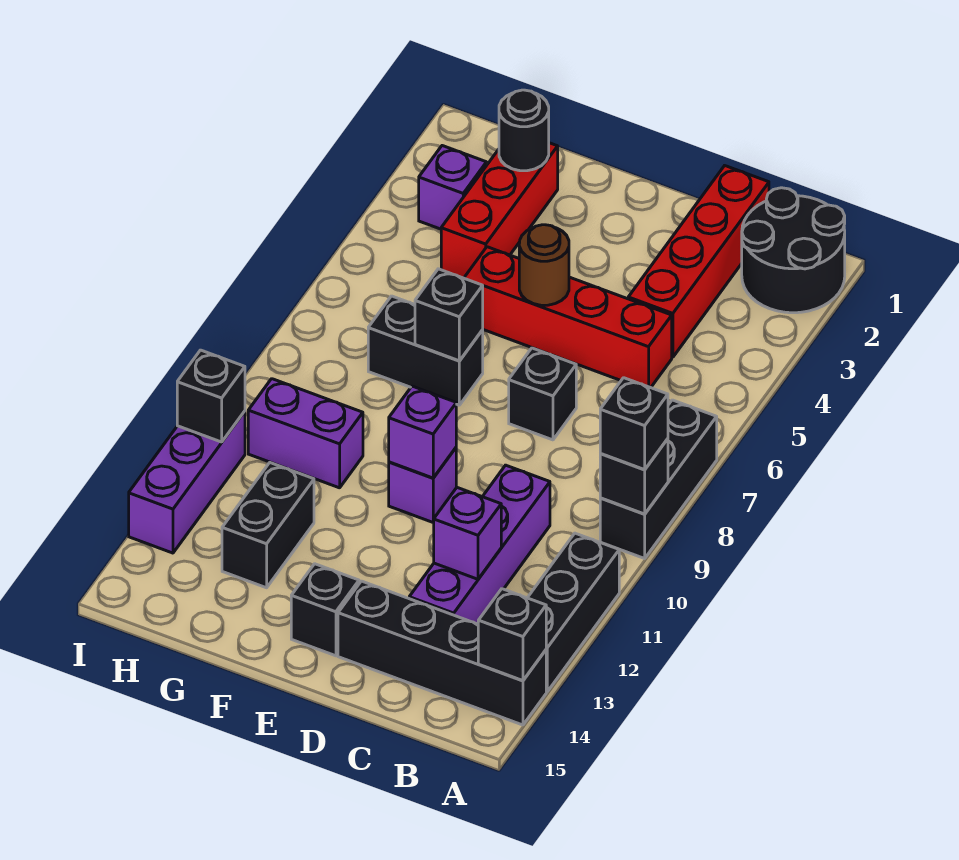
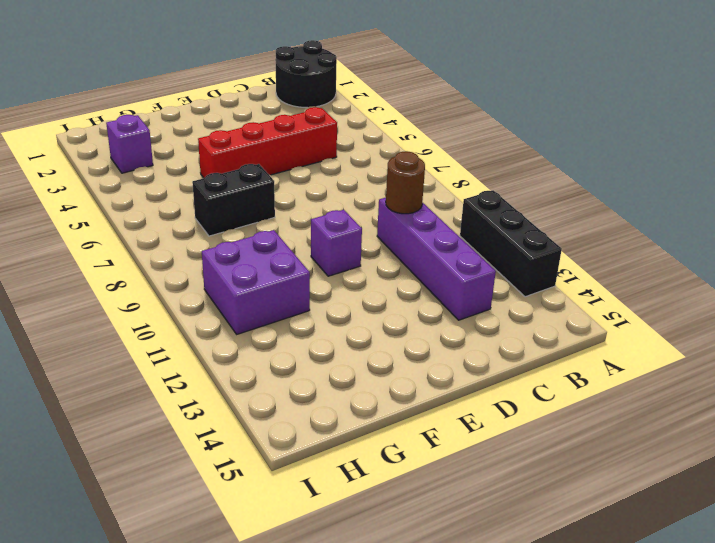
brown round brick C10 level 2 -> brown round brick E5 level 2
purple brick G10:H11 level 1 -> purple brick G10:H10 level 1
none -> black brick A7:A9 level 1
none -> black brick A14:D14 level 1
none -> red brick C1:C4 level 1

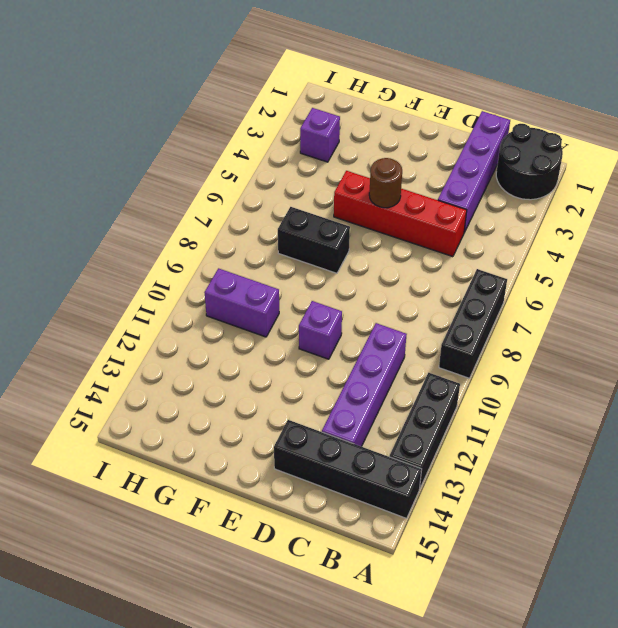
purple brick C1:C4 level 1 -> red brick C1:C4 level 1
none -> black brick D7 level 1
none -> black brick E14 level 1
none -> red brick G2:G4 level 1

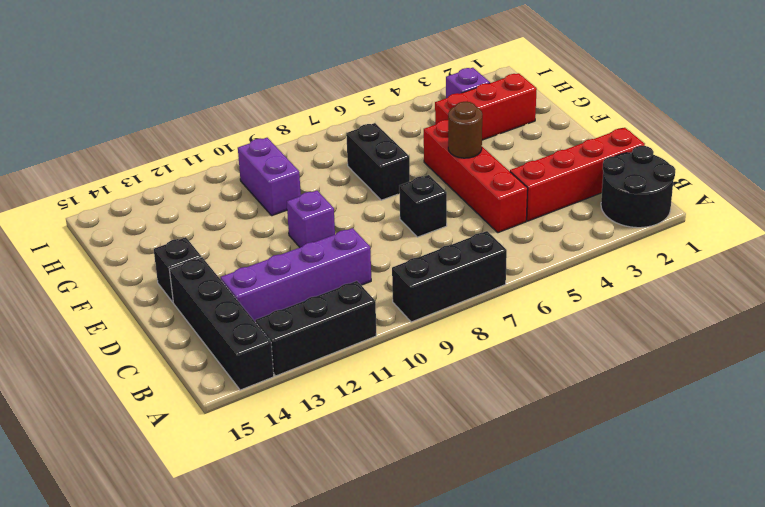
none -> black brick G12:G13 level 1
none -> purple brick I11:I13 level 1
none -> black brick A9 level 2

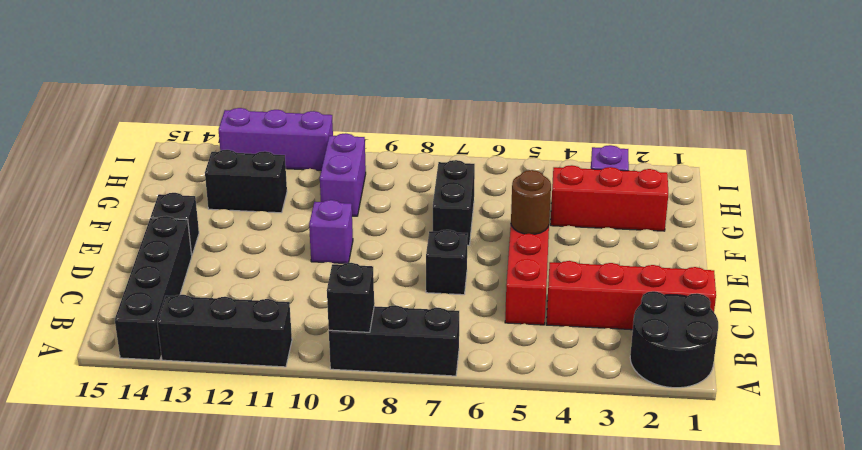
none -> purple brick C10:C13 level 1
none -> black brick A14 level 2
none -> purple brick C12 level 2

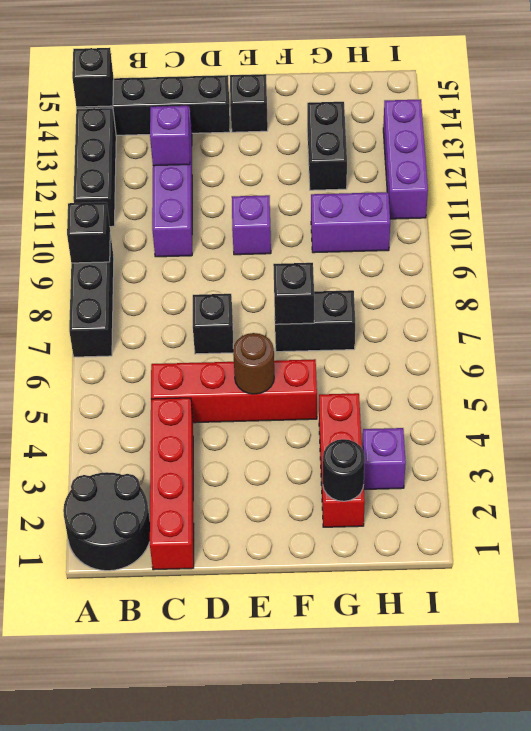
none -> purple brick E10 level 2
none -> black brick I11 level 2
none -> black brick A9 level 3

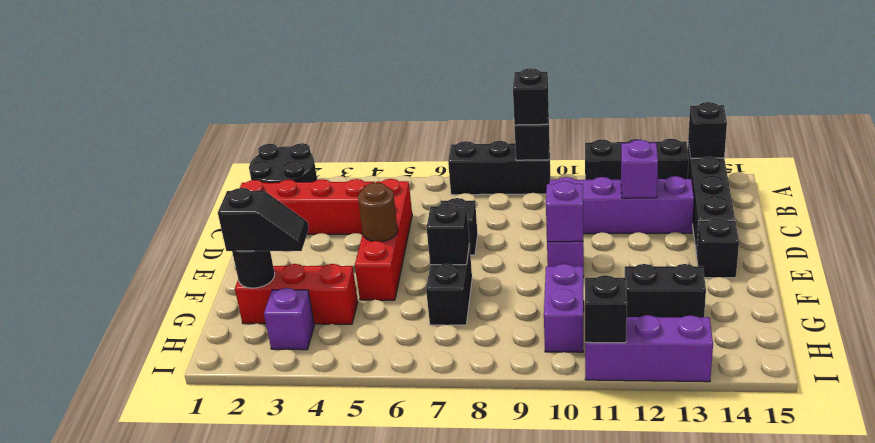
black slope G2:G3 level 3 top 2 -> none

